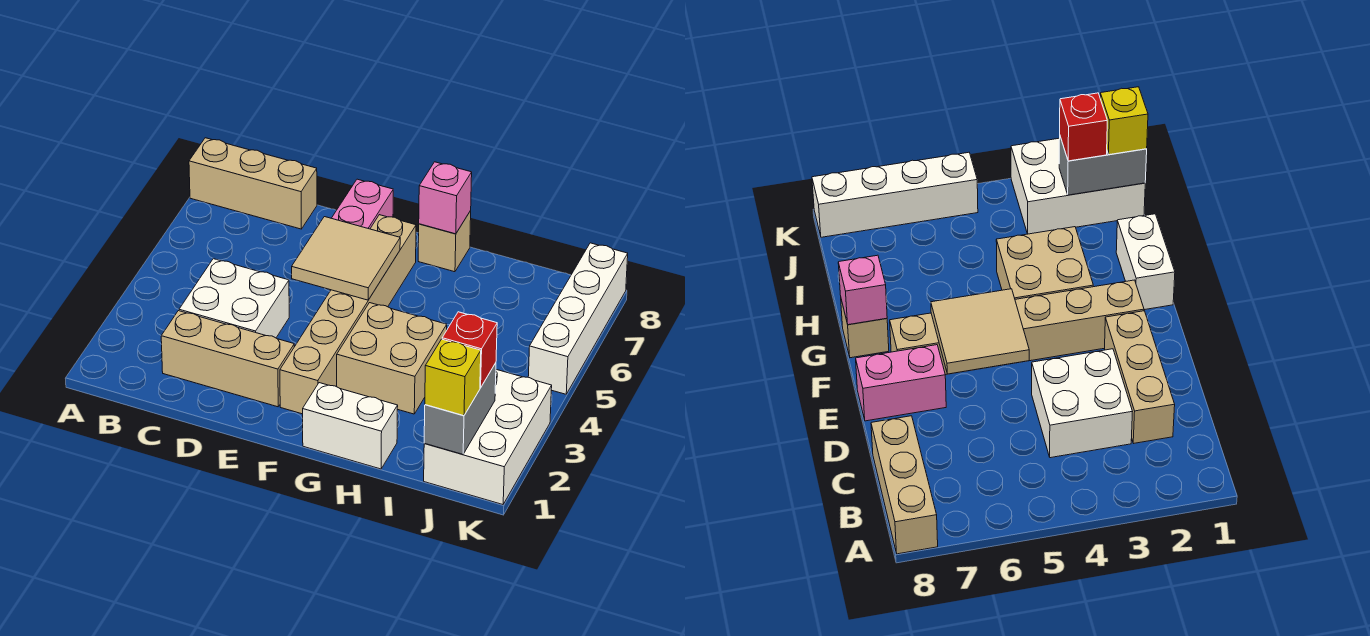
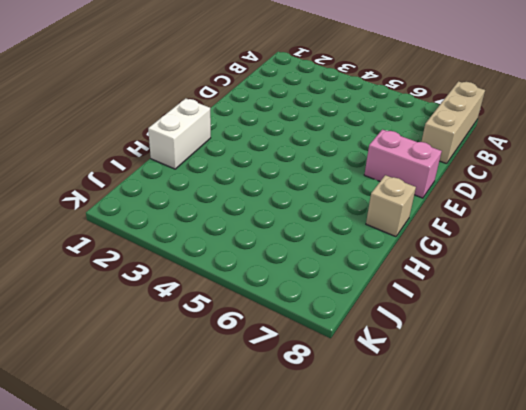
none -> tan brick C2:E2 level 1
none -> white brick C3:D4 level 1
none -> tan brick F2:F7 level 1

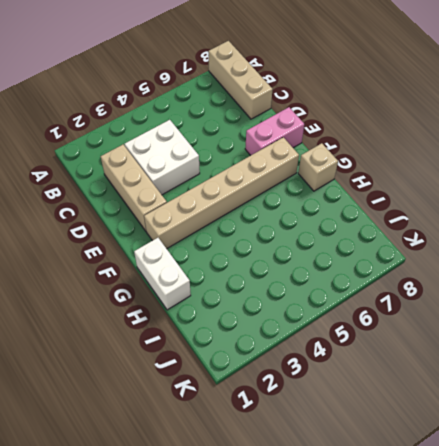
none -> tan brick G3:H4 level 1
none -> white brick J1:K3 level 1
none -> white brick K5:K8 level 1

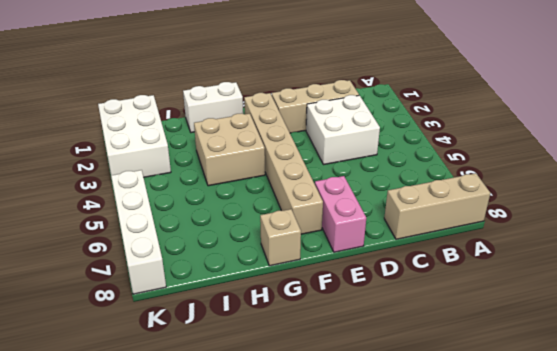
none -> tan tile E5:F6 level 2
none -> pink brick G8 level 2
none -> grey brick J1:J2 level 2

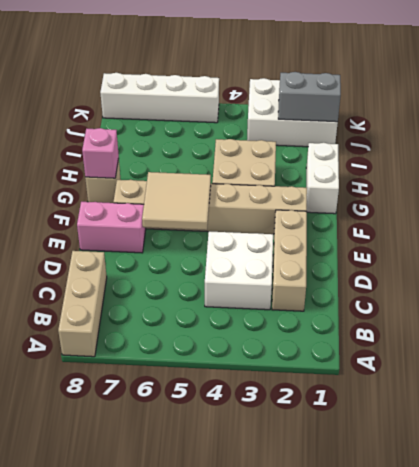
none -> yellow brick J1 level 3
none -> red brick J2 level 3

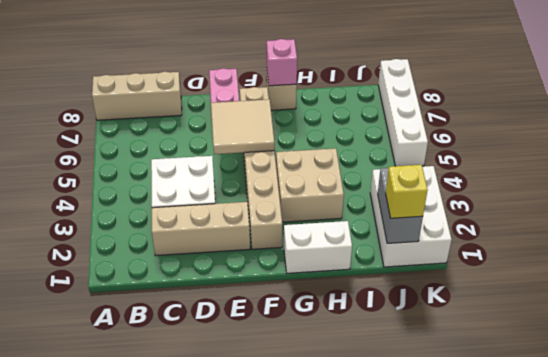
none -> red brick J2 level 3

